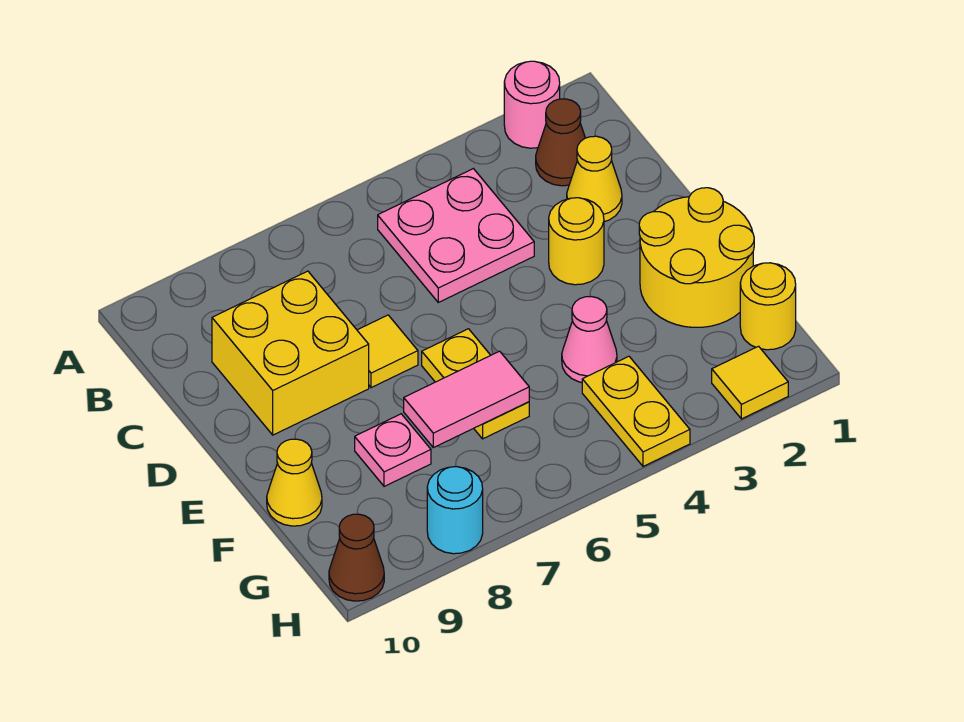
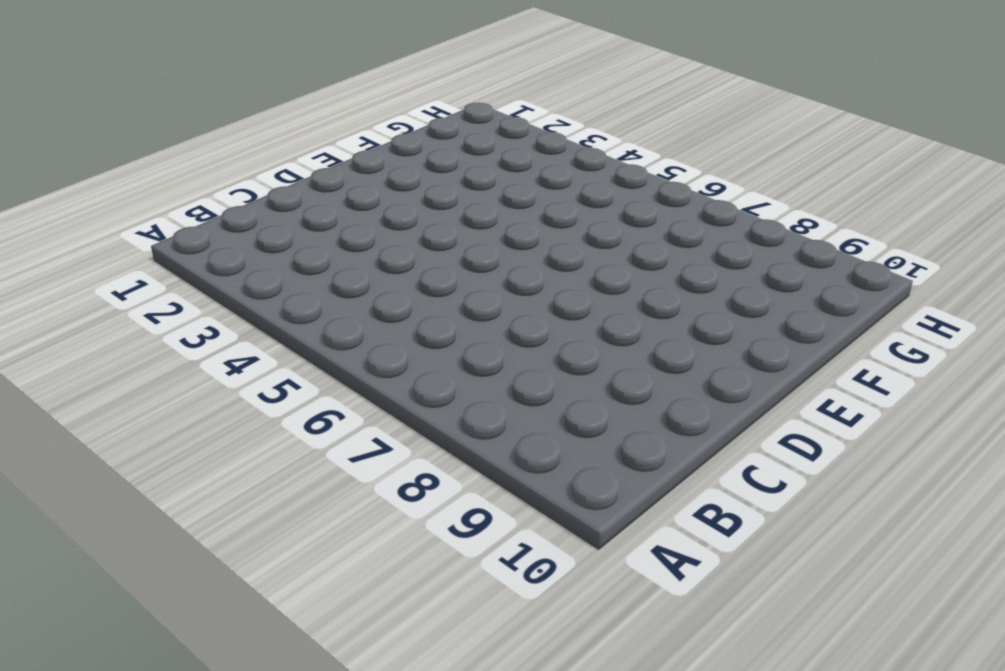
none -> pink round brick A2 level 1
none -> brown cone B2 level 1
none -> pink plate B4:C5 level 1

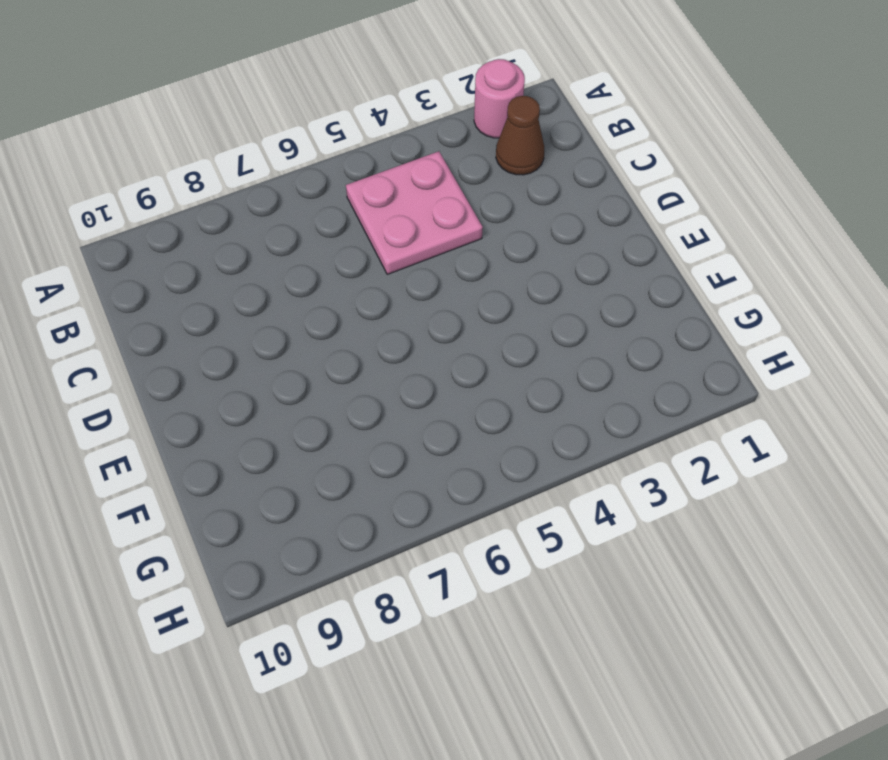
none -> yellow cone C2 level 1
none -> yellow brick C8:D9 level 1
none -> yellow round brick D3 level 1

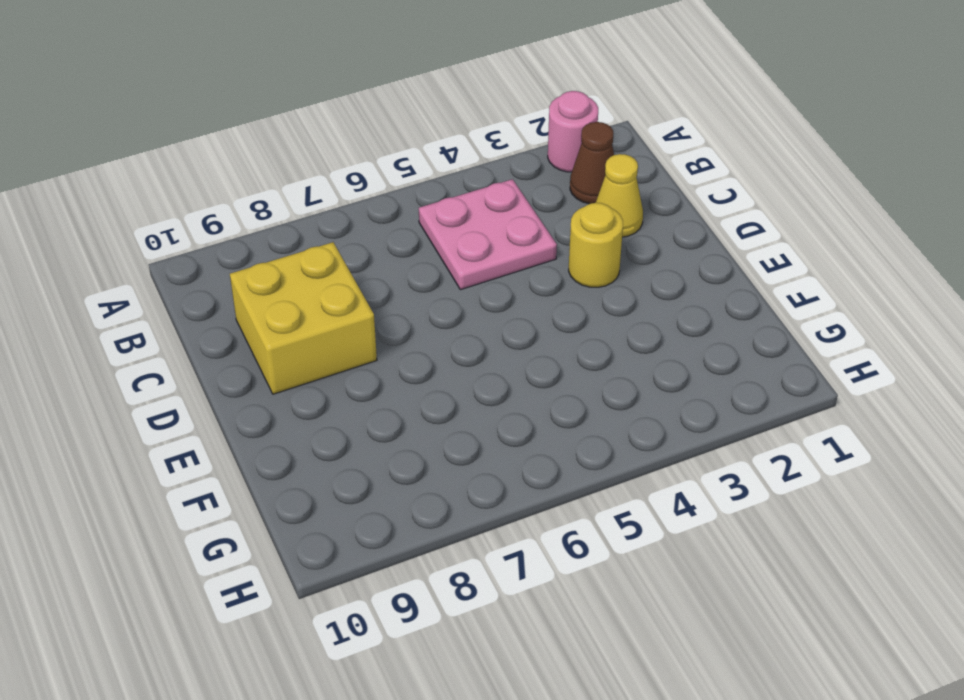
none -> yellow tile D7 level 1
none -> yellow round brick E1:F2 level 1
none -> yellow plate E6:F6 level 1

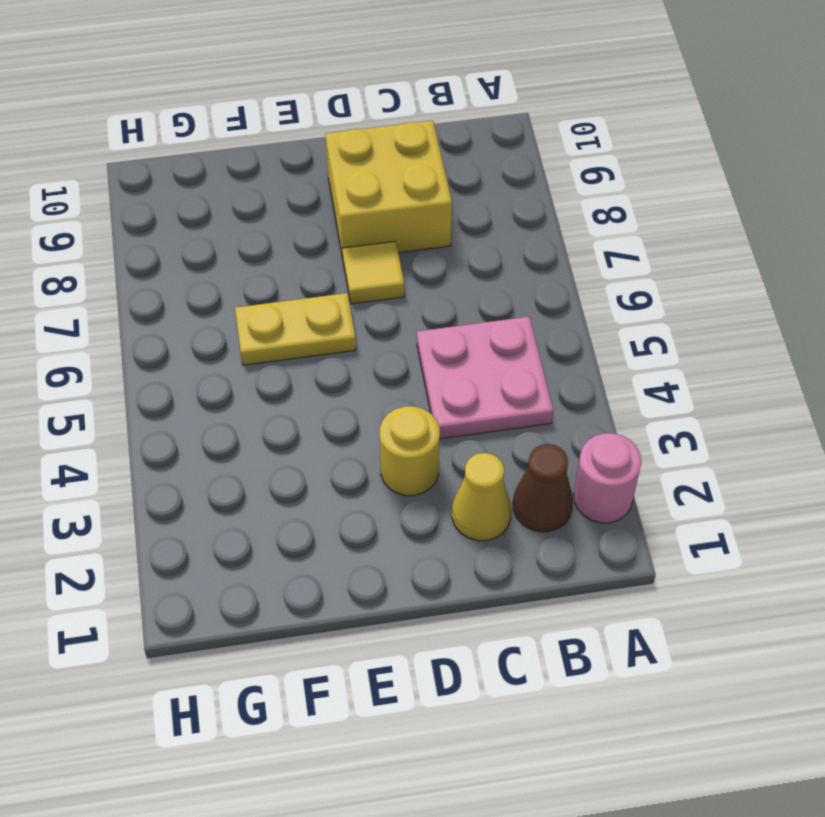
none -> yellow round brick E1:F2 level 1
none -> pink cone F4 level 1
none -> pink plate F8 level 1

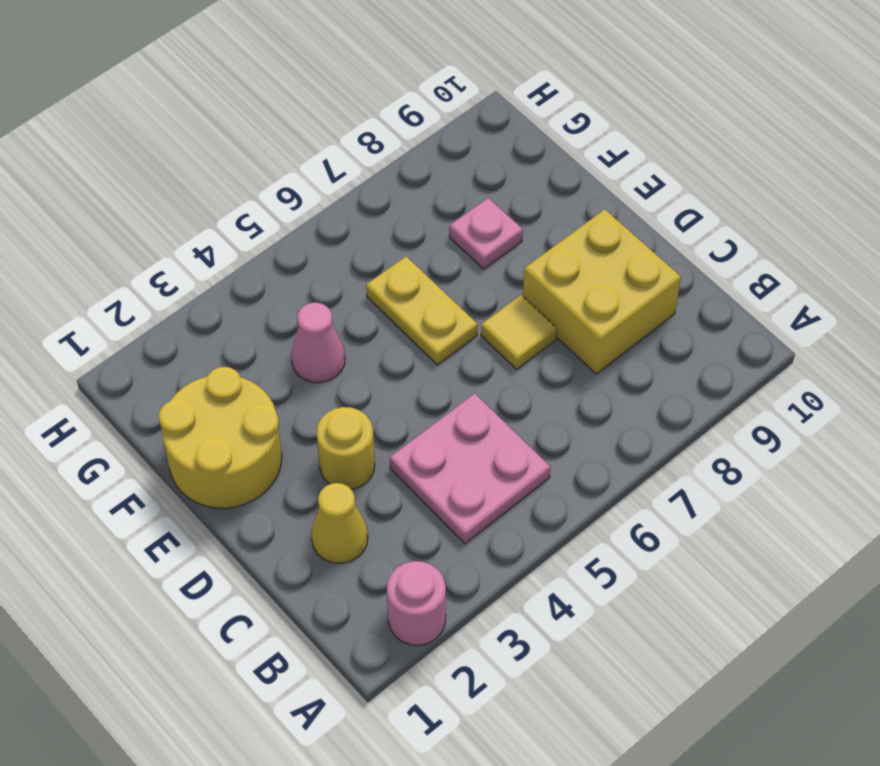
none -> brown cone B2 level 1
none -> yellow cone F10 level 1
none -> yellow round brick G1 level 1

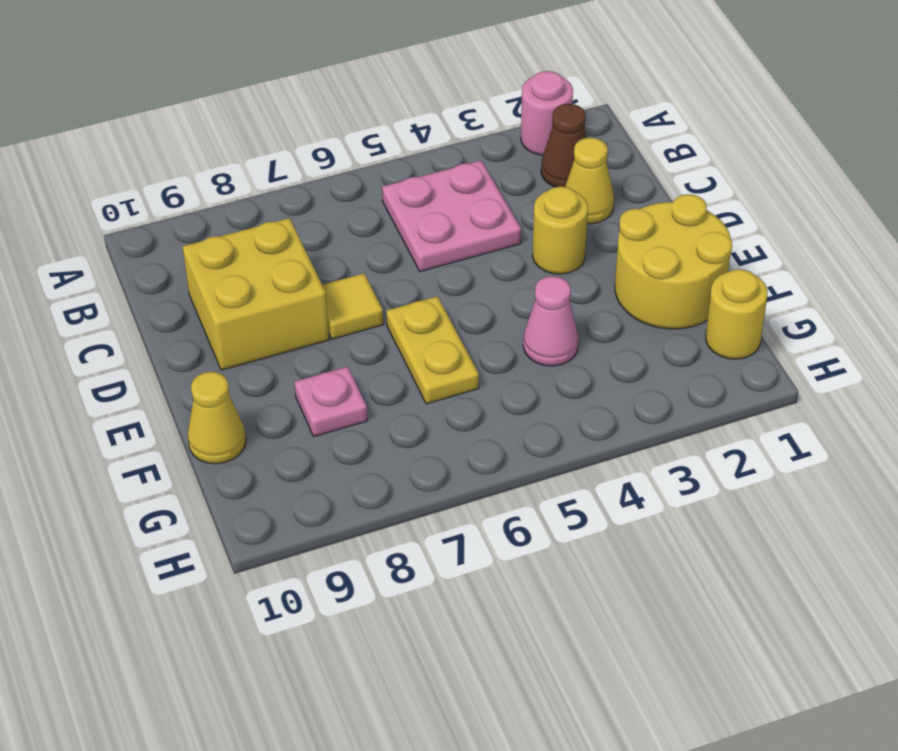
none -> yellow plate G4:H4 level 1
none -> yellow tile H2 level 1
none -> cyan round brick H8 level 1

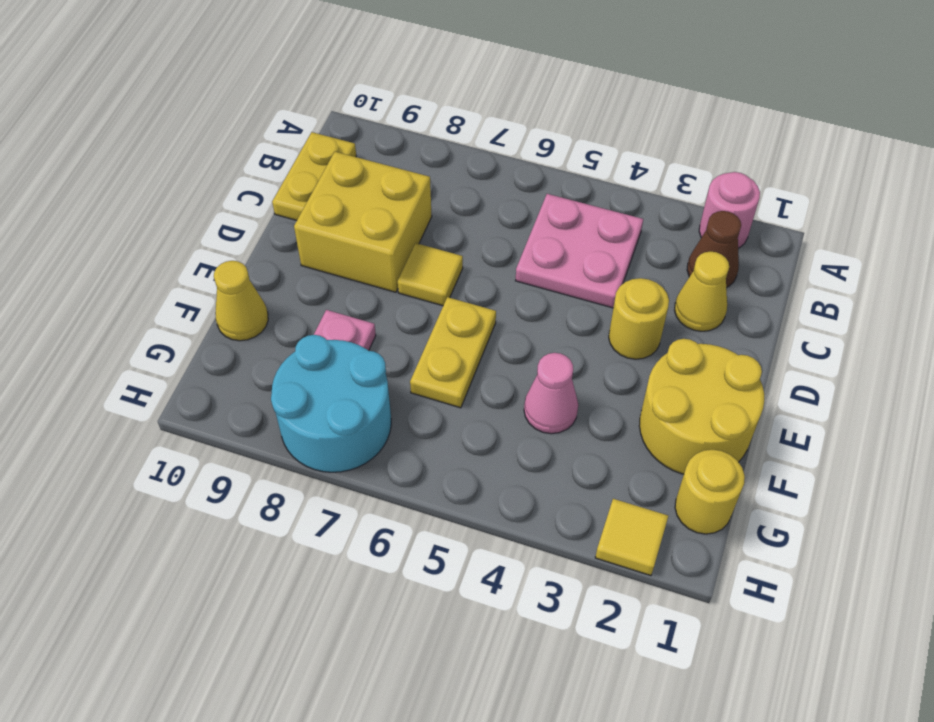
yellow plate B10:C10 level 1 -> yellow plate G4:H4 level 1
cyan round brick G7:H8 level 1 -> cyan round brick H8 level 1
none -> brown cone H10 level 1
none -> pink tile F6:F7 level 2

